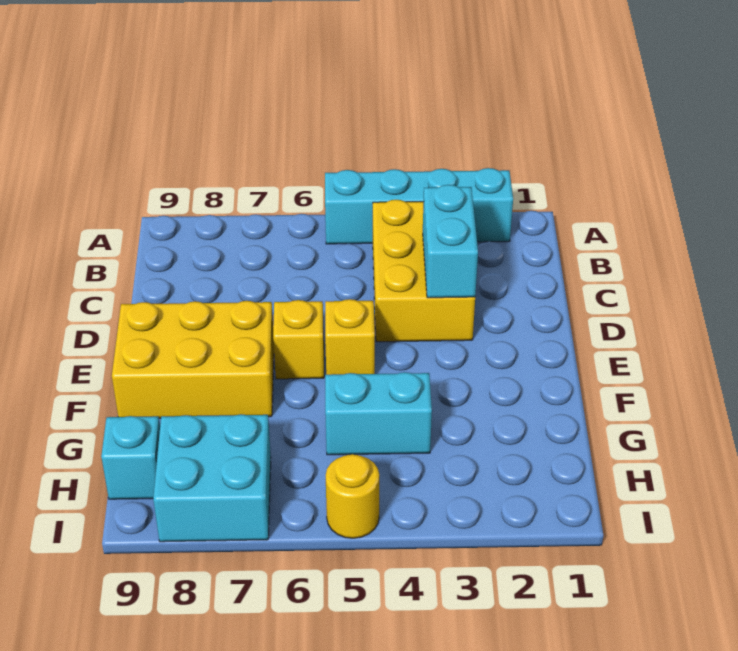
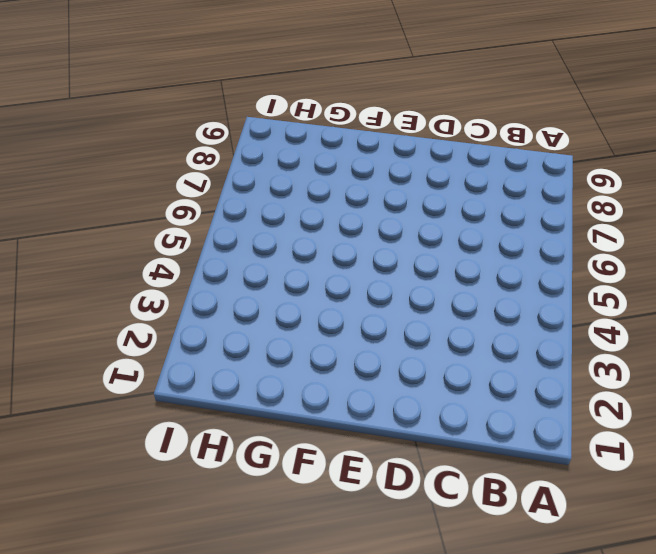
none -> cyan brick A2:A5 level 1
none -> yellow brick B3:D4 level 1

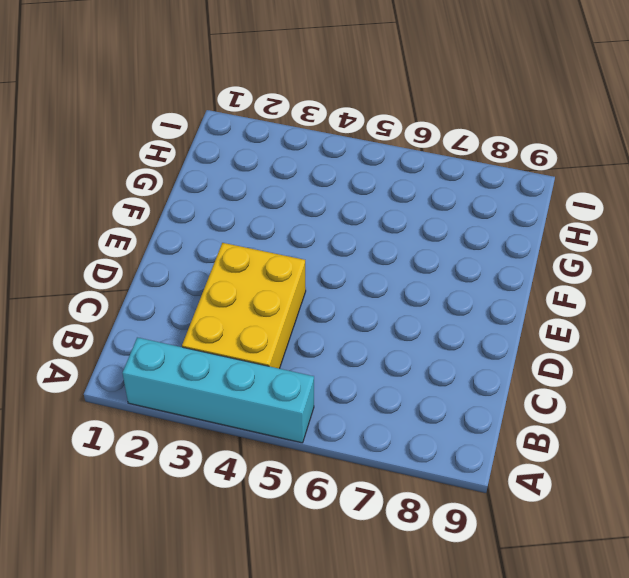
none -> yellow brick E5 level 1
none -> yellow brick E6 level 1

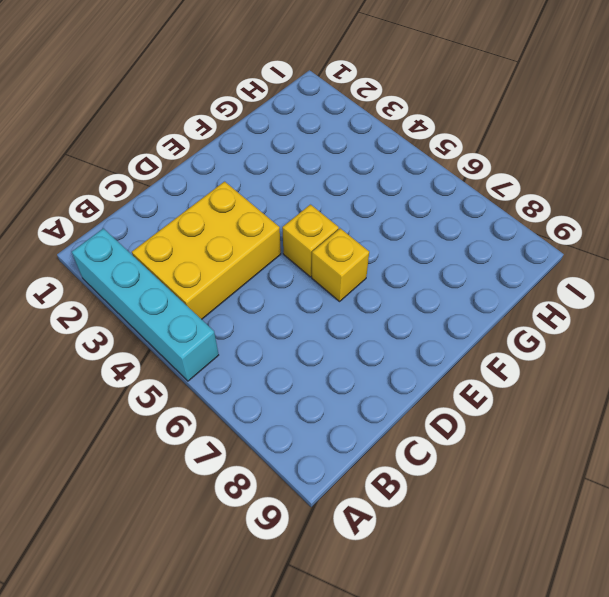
none -> yellow brick E7:F9 level 1
none -> cyan brick G4:G5 level 1

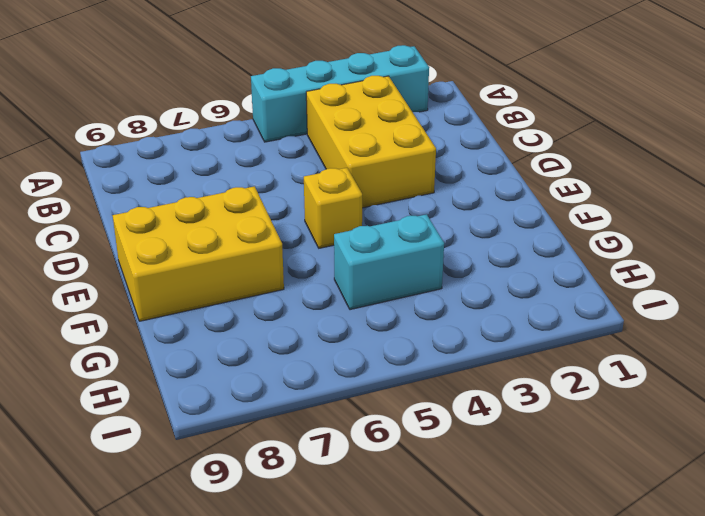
none -> yellow brick E6 level 1
none -> cyan brick H7:I8 level 1

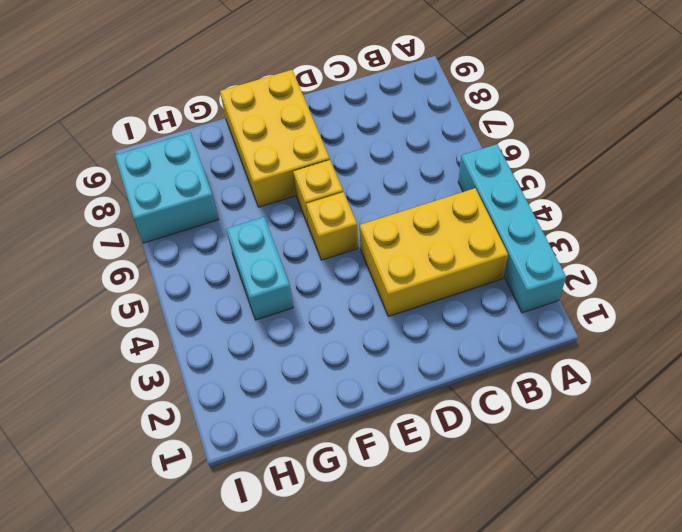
none -> cyan brick H9 level 1
none -> yellow round brick I5 level 1

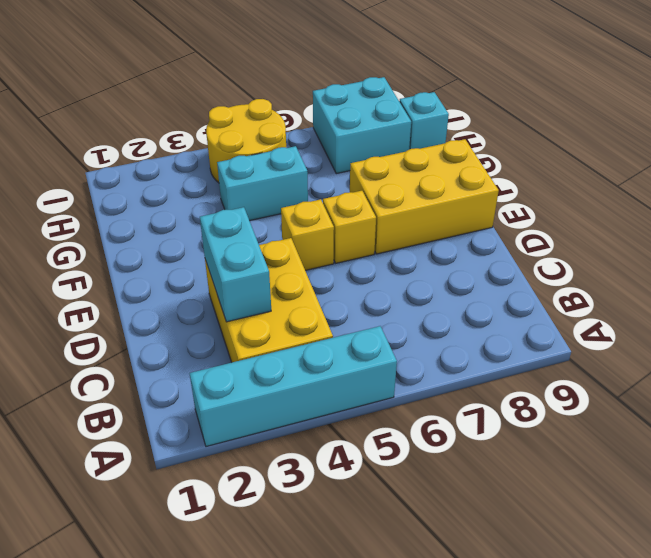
yellow round brick H4:I5 level 1 -> yellow round brick I5 level 1

